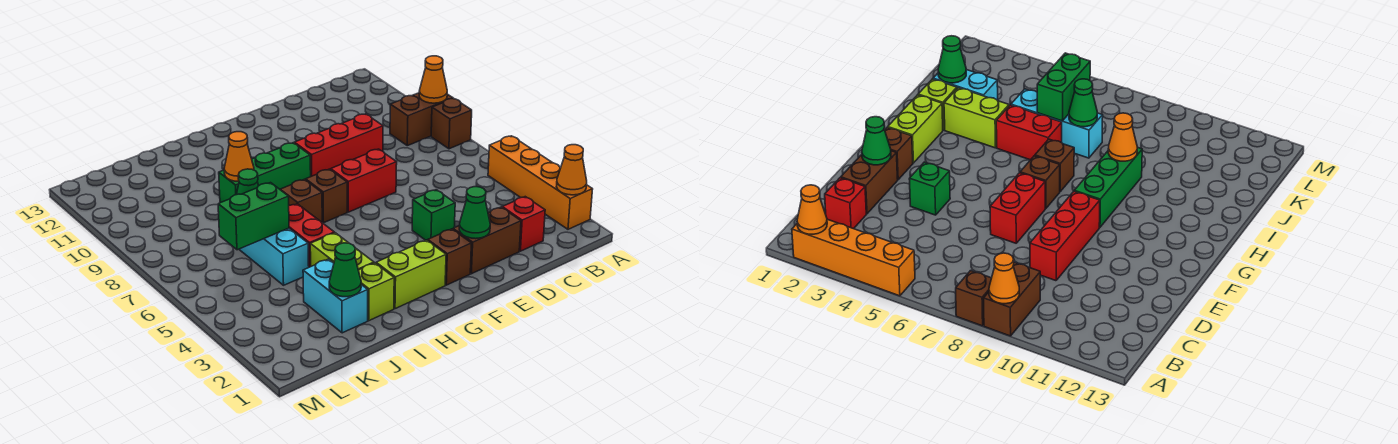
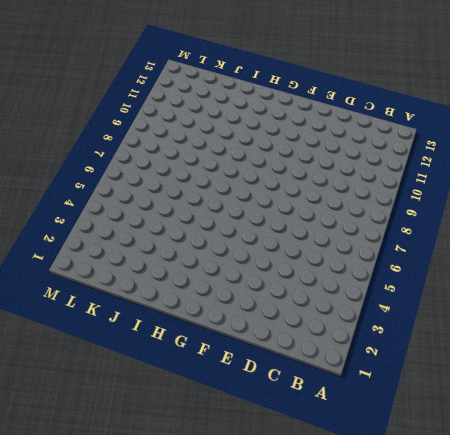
none -> orange brick A2:A5 level 1
none -> brown brick A8 level 1
none -> brown brick A9:B9 level 1

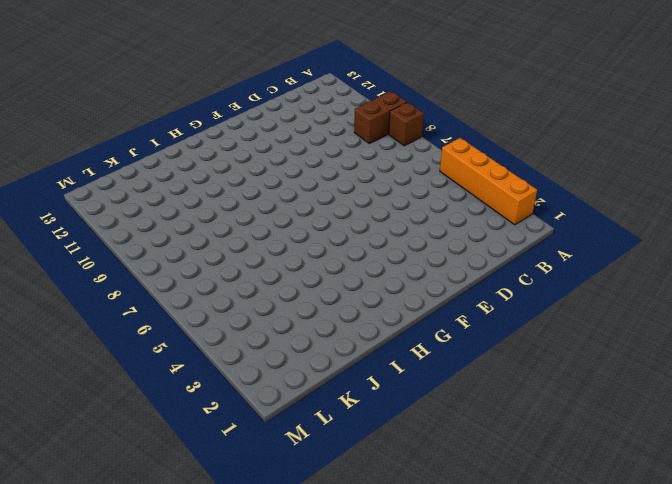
none -> red brick C2 level 1
none -> brown brick D2:E2 level 1
none -> red brick D9:F9 level 1

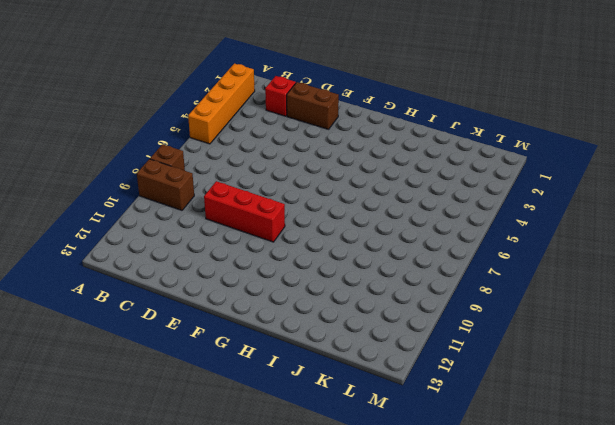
none -> green brick E4 level 1
none -> red brick E7:F7 level 1
none -> brown brick F2 level 1

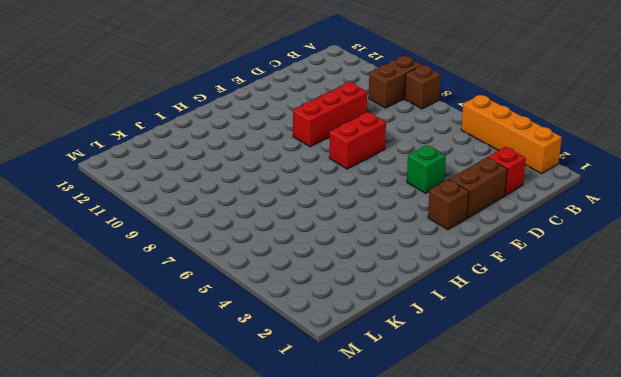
none -> lime brick G2:H2 level 1
none -> brown brick G7 level 1
none -> green brick G9:I9 level 1

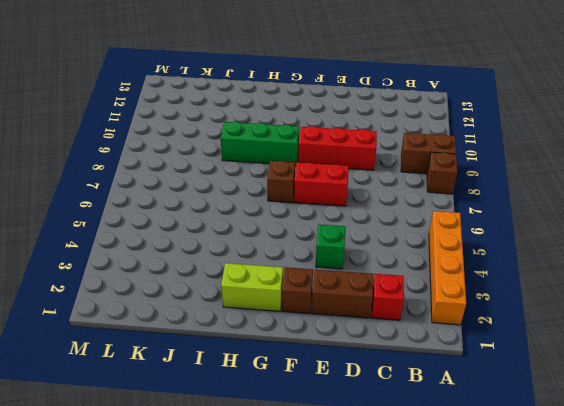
none -> brown brick H7 level 1
none -> lime brick I2 level 1
none -> lime brick I3:I4 level 1

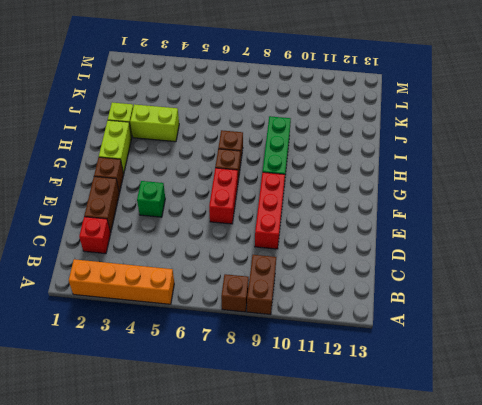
none -> red brick I5:I6 level 1
none -> cyan brick J2:J3 level 1
none -> cyan brick J5:J7 level 1

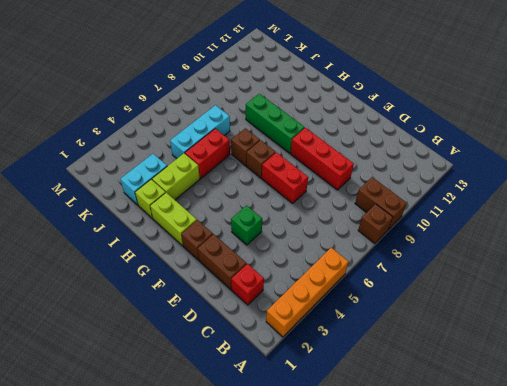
none -> orange cone A2 level 2
none -> orange cone A9 level 2
none -> green cone E2 level 2

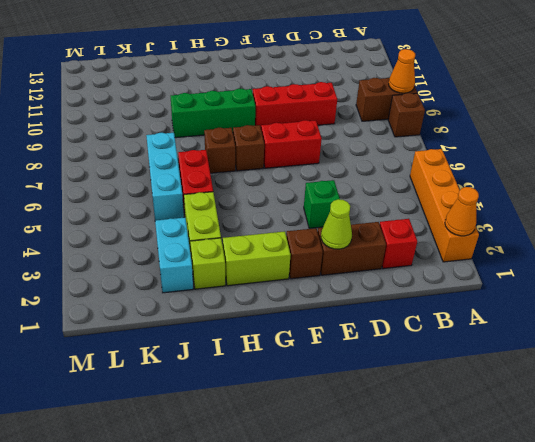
lime cone E2 level 2 -> green cone E2 level 2
none -> orange cone I9 level 2
none -> green cone J2 level 2
none -> green brick J6:K6 level 2

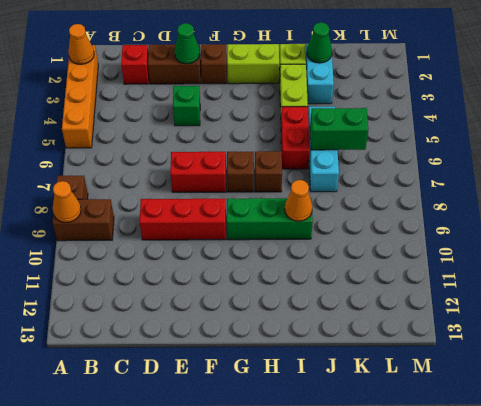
none -> green cone J7 level 2

